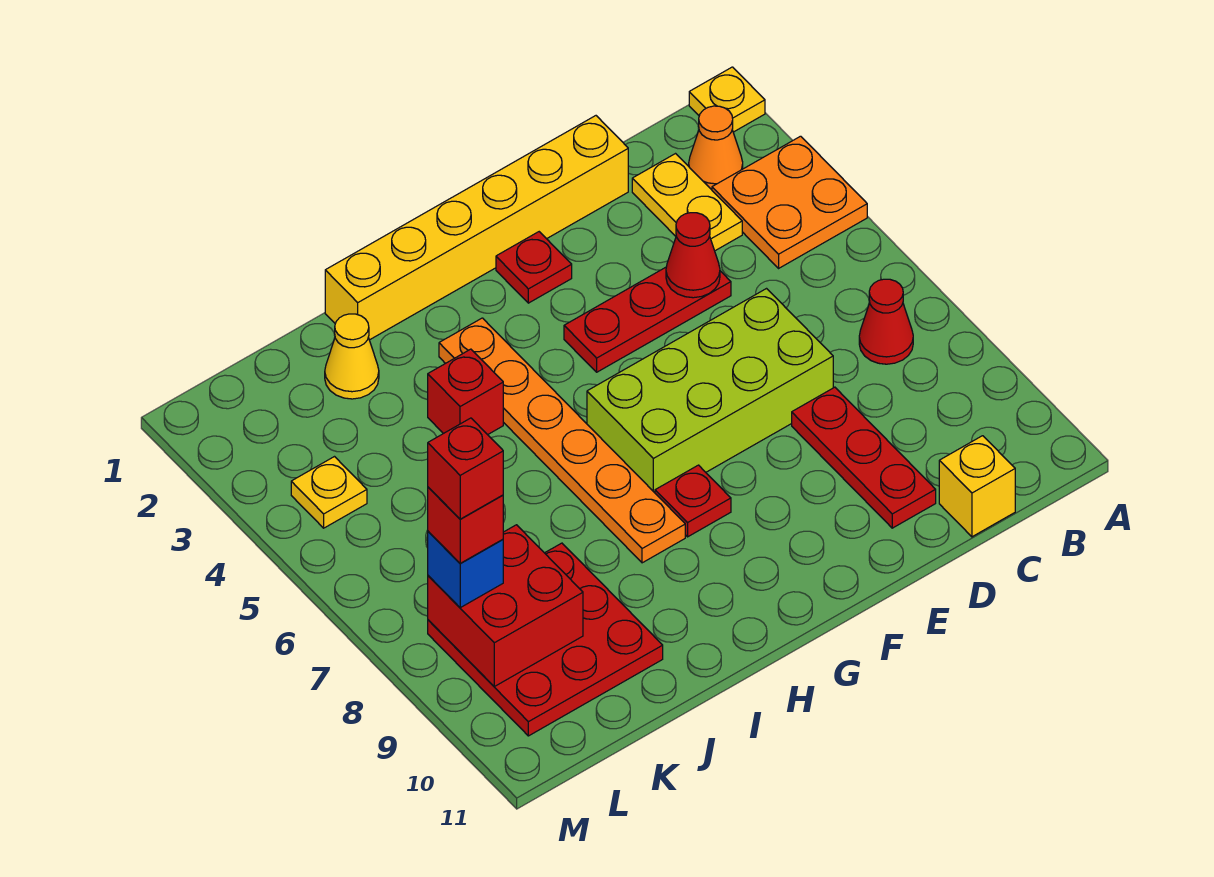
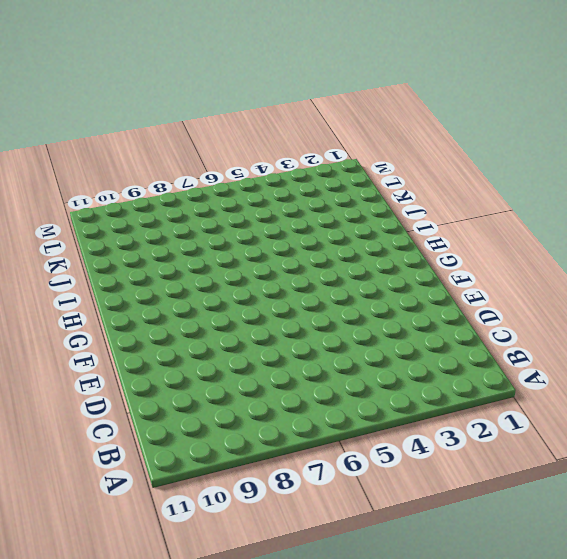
none -> yellow plate A1 level 1
none -> orange plate A3:B4 level 1
none -> orange cone B2 level 1

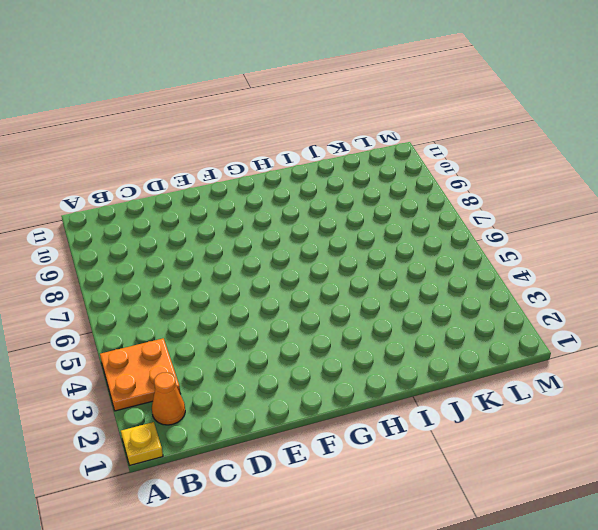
none -> red cone B7 level 1
none -> yellow plate C2:C3 level 1
none -> yellow brick C11 level 1

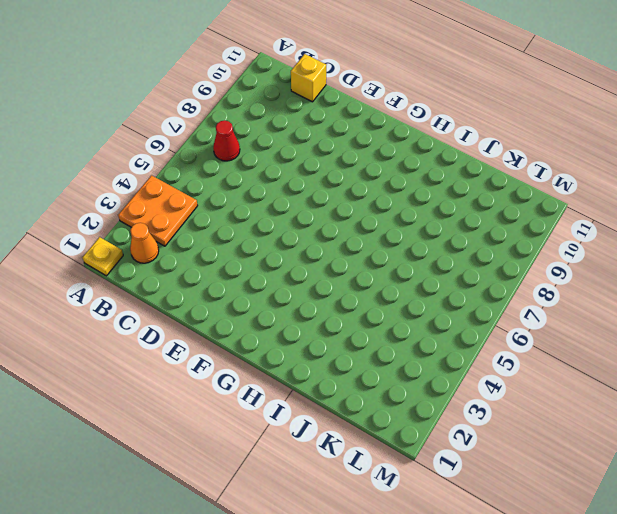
none -> yellow plate C2:C3 level 1
none -> yellow brick D1:I1 level 1
none -> red plate D4:F4 level 1

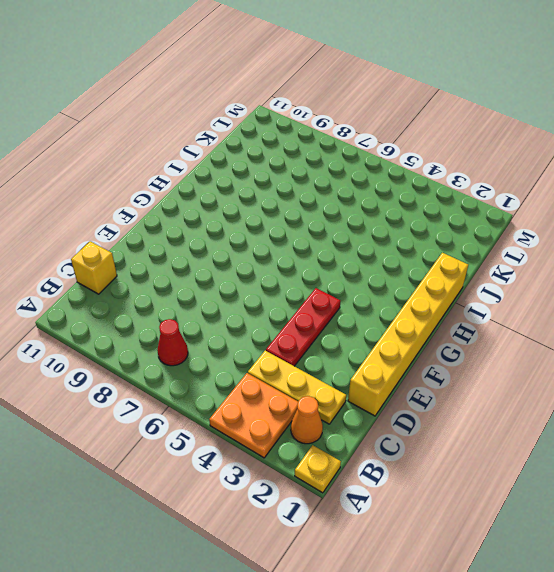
yellow plate C2:C4 level 1 -> yellow plate C2:C3 level 1
none -> lime brick D6:G7 level 1
none -> red plate D8:D10 level 1
none -> red plate F2 level 1

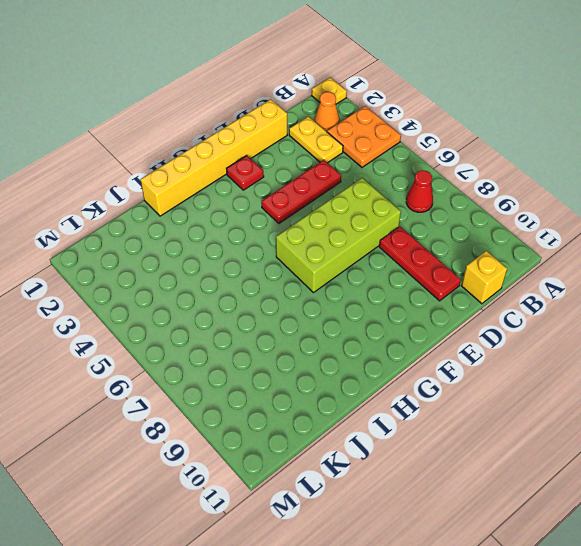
none -> red plate G8 level 1
none -> orange plate H3:H8 level 1
none -> red brick I4 level 1

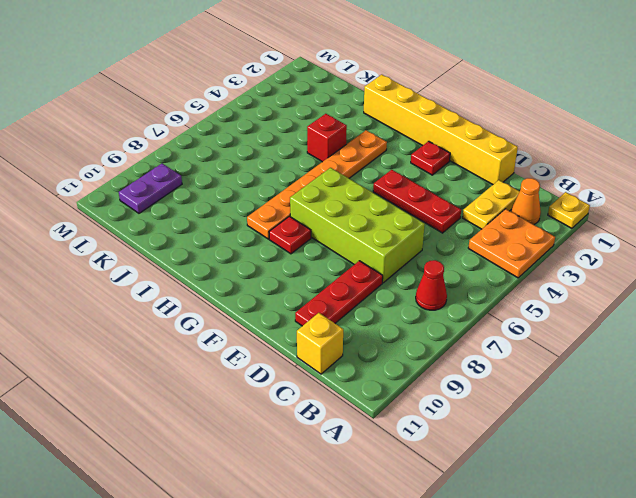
purple plate L9:L10 level 1 -> red plate J8:L10 level 1
none -> yellow cone J2 level 1
none -> yellow plate L4 level 1
none -> red cone D4 level 2

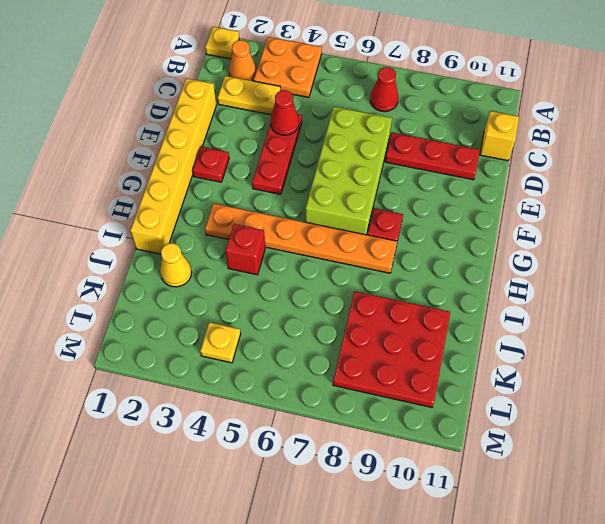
none -> red brick K8:L9 level 2
none -> blue brick L8 level 3
none -> red brick L8 level 4

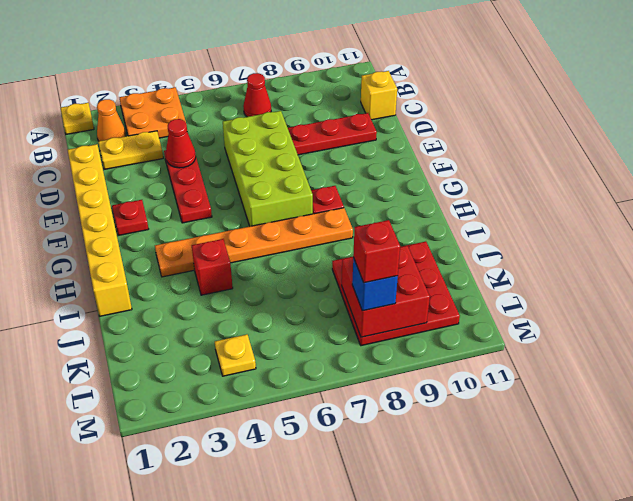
none -> yellow cone J2 level 1
none -> red brick L8 level 5

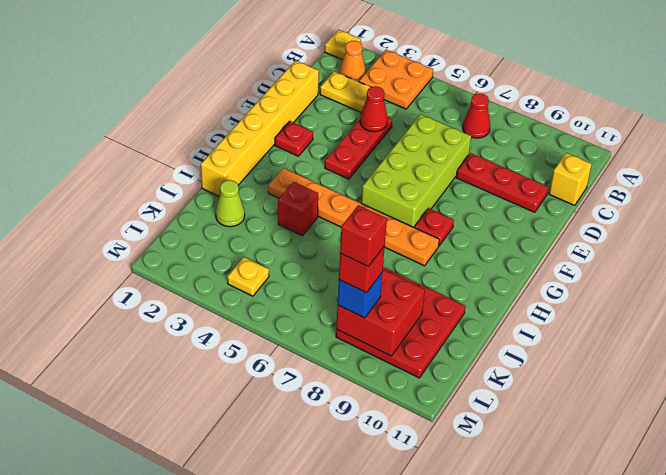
lime cone J2 level 1 -> yellow cone J2 level 1

